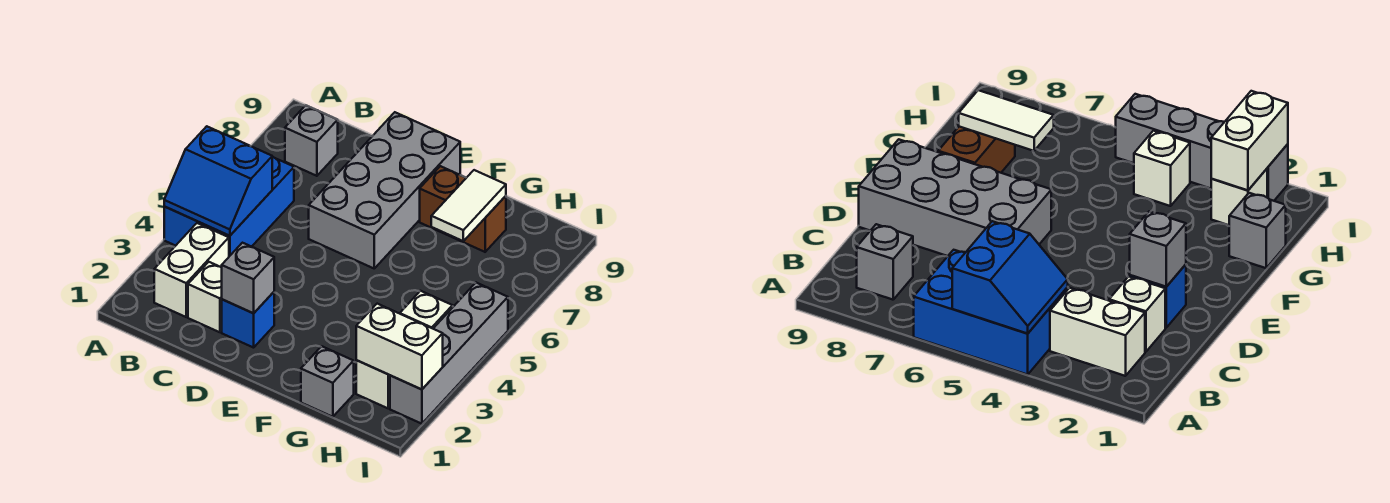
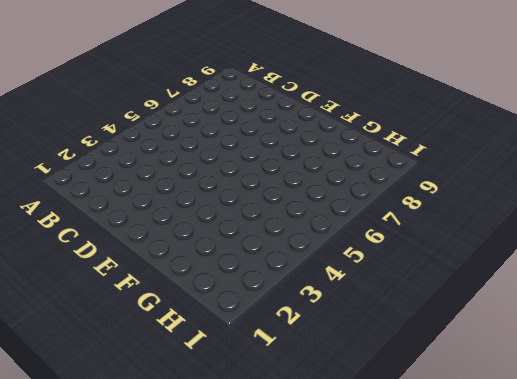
none -> blue brick A4:B6 level 1
none -> white brick B2:B3 level 1
none -> grey brick B8 level 1

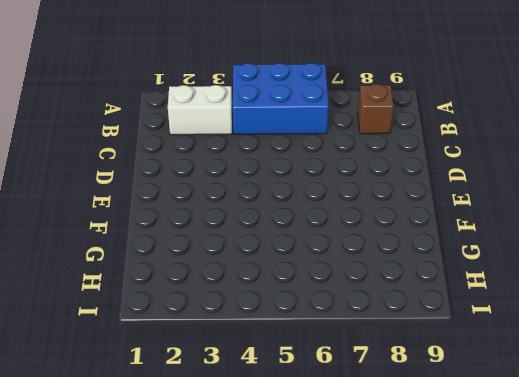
brown brick B8 level 1 -> grey brick B8 level 1
none -> white brick C2 level 1
none -> blue brick D2 level 1
none -> grey brick D6:E9 level 1

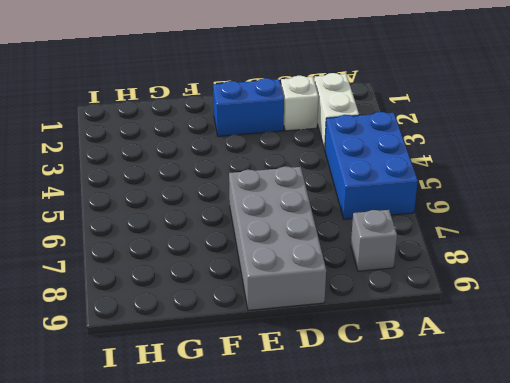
blue brick D2:E2 level 1 -> blue brick D2 level 1
none -> brown brick F8:G8 level 1
none -> grey brick G1 level 1
none -> white brick H2 level 1

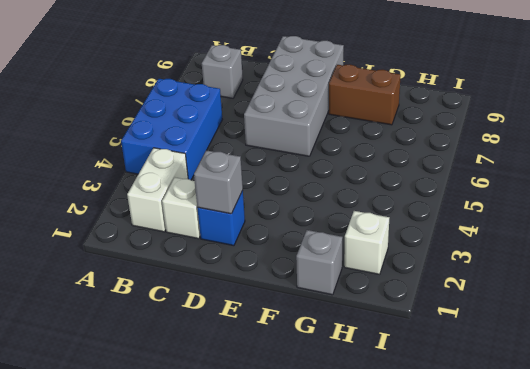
none -> white brick H4 level 1
none -> grey brick I2:I5 level 1
none -> blue slope A4:B5 level 2 top 5

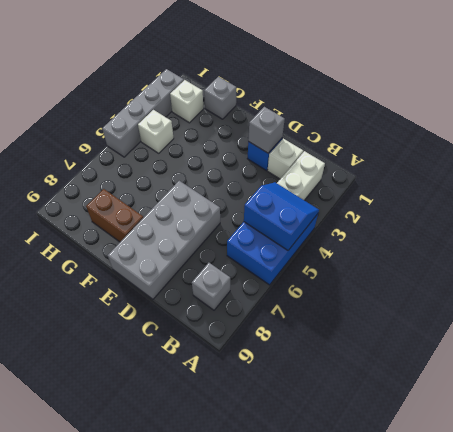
none -> white tile G7:G8 level 2
none -> white brick H2:I2 level 2

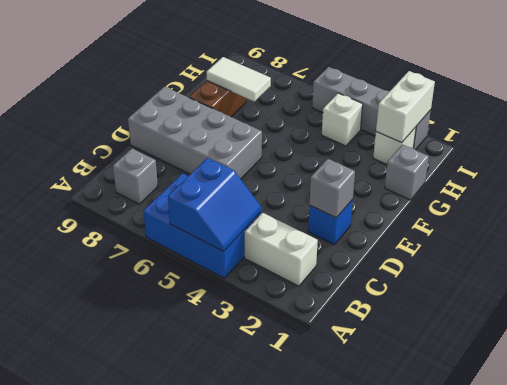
none -> white brick C2 level 1

